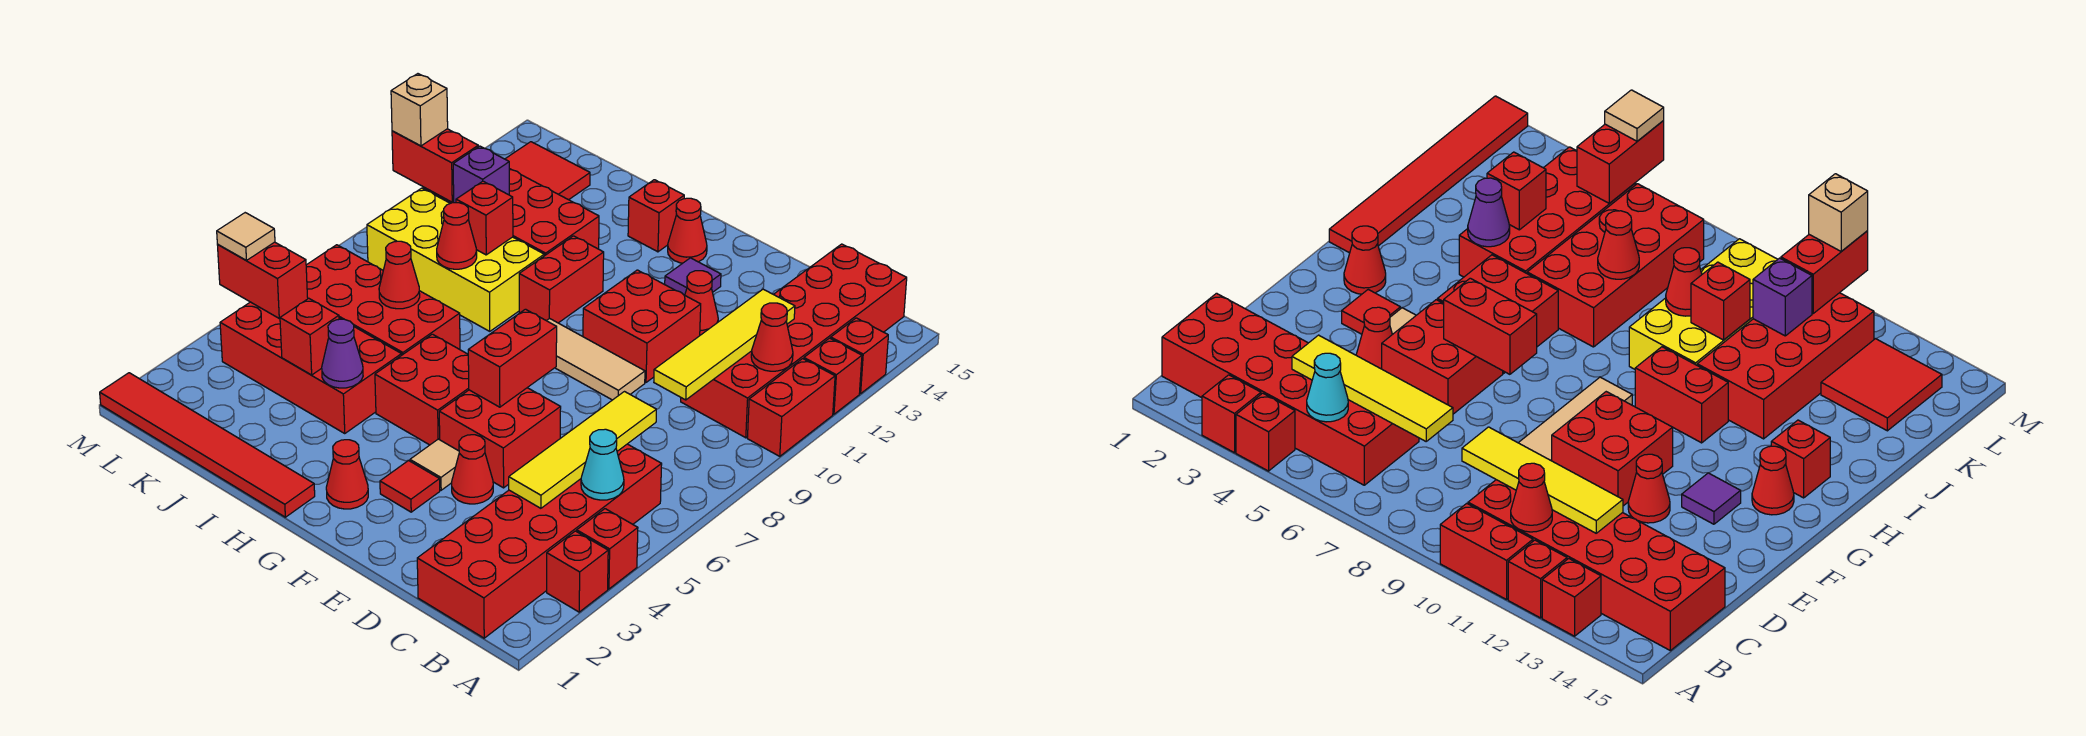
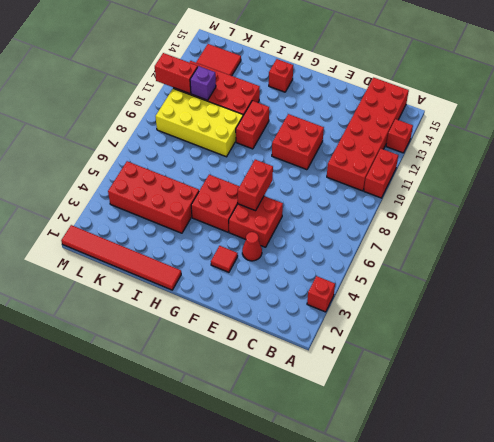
none -> red brick A4 level 1
none -> red brick A12 level 1
none -> red brick B1:C6 level 1
none -> tan tile E9:G9 level 1

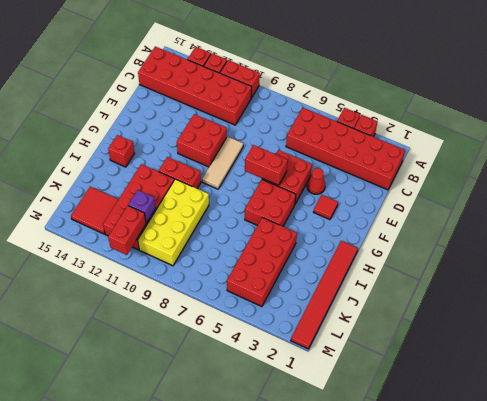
none -> red cone E12 level 1
none -> tan tile F4 level 1
none -> purple tile F13 level 1
none -> red cone G2 level 1

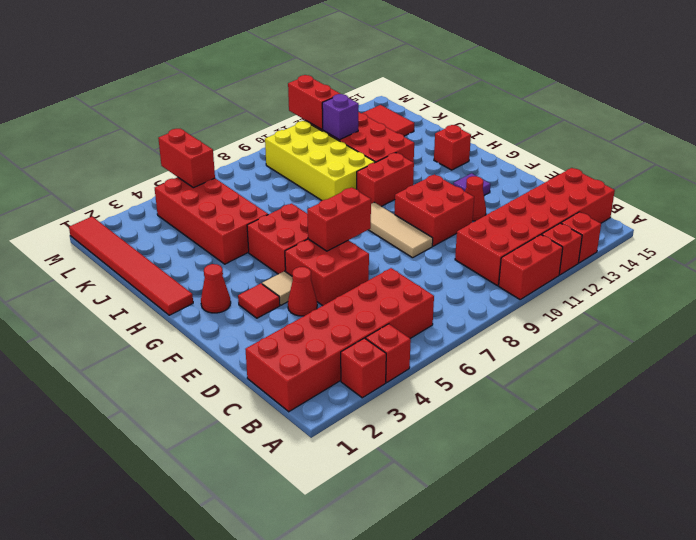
none -> red cone G14 level 1
none -> red brick I6:L7 level 1
none -> cyan cone B5 level 2
none -> red cone B11 level 2

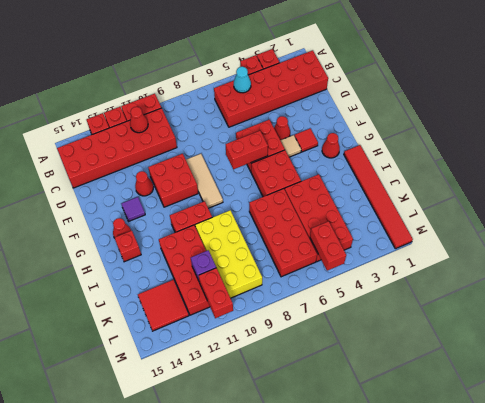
none -> yellow tile C4:C7 level 2
none -> yellow tile C9:C12 level 2
none -> purple cone I4 level 2
none -> red brick J4 level 2

